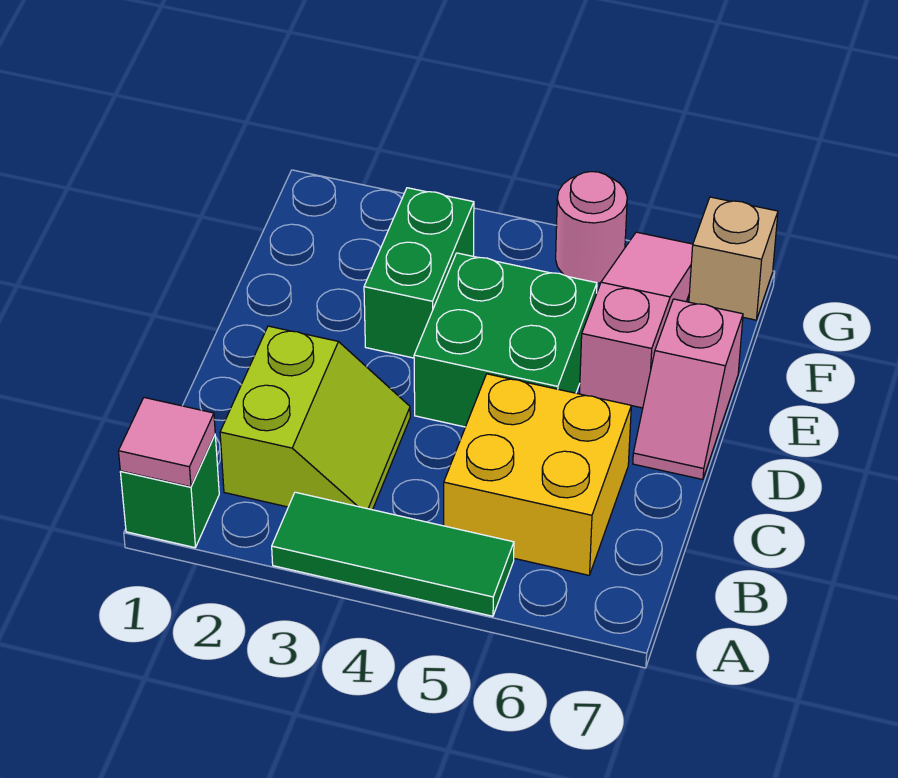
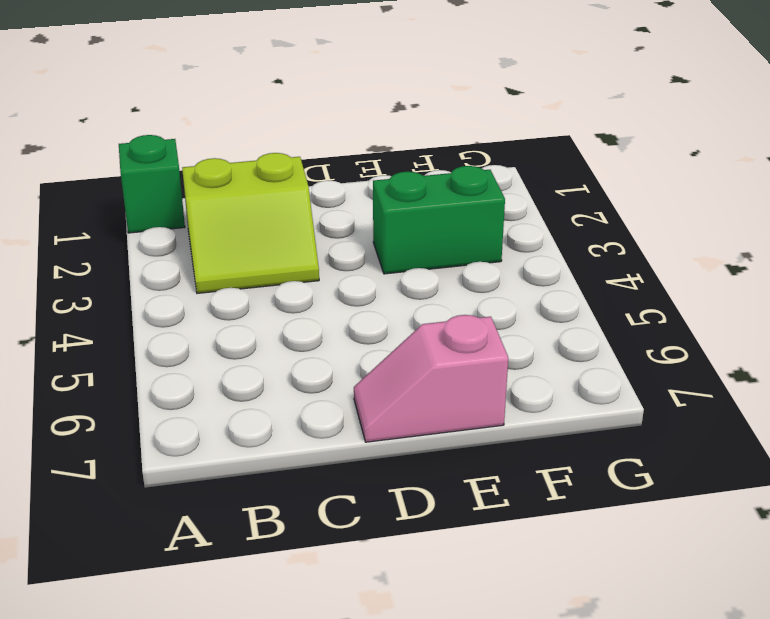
none -> green tile A3:A5 level 1
none -> yellow brick B5:C6 level 1

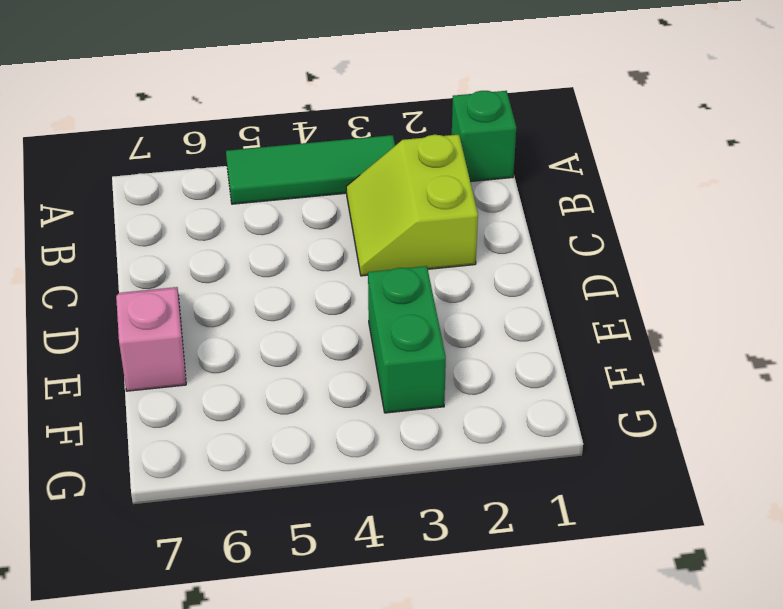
none -> yellow brick B5:C6 level 1
none -> green brick D4:E5 level 1

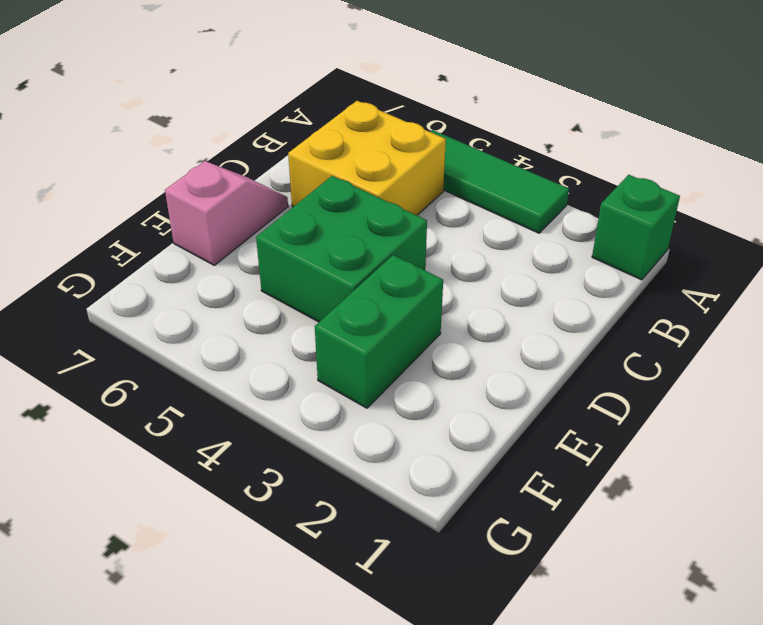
none -> lime slope B2:C3 level 1 top 2
none -> pink slope E6:G6 level 1 top E

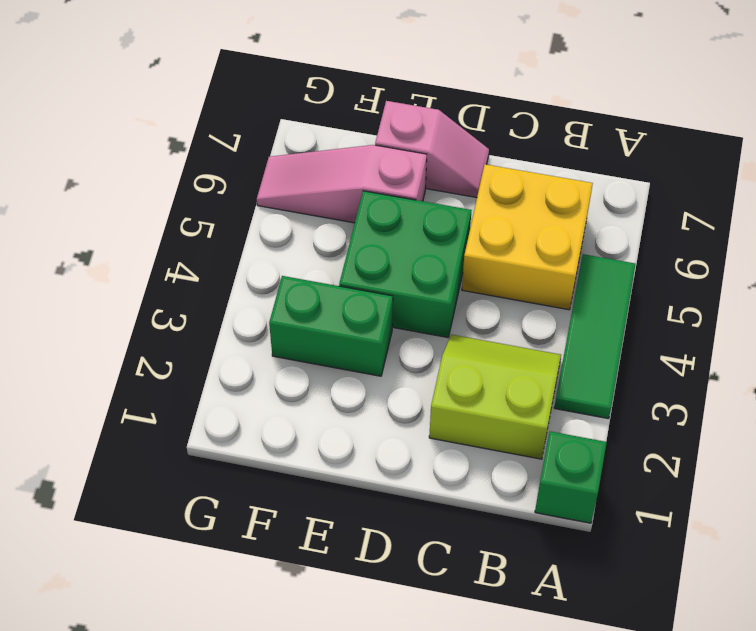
none -> pink round brick G5 level 1
none -> tan brick G7 level 1

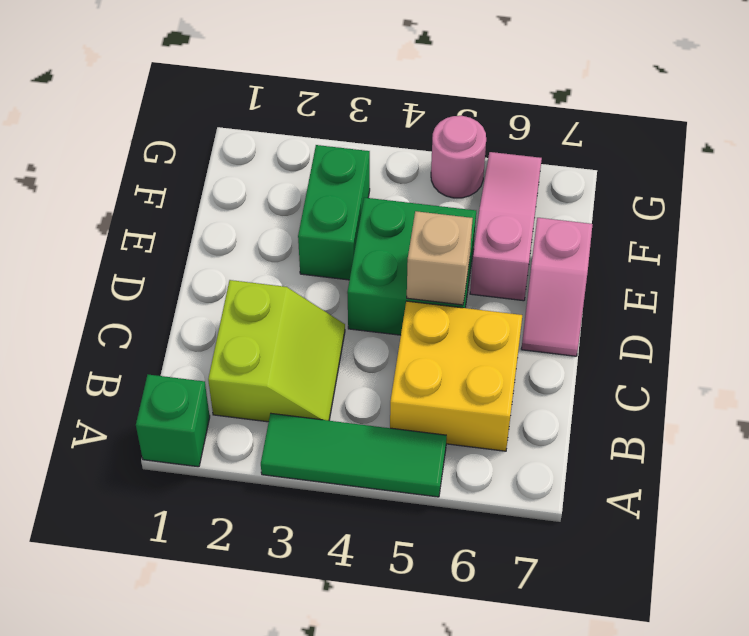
tan brick D5 level 2 -> tan brick G7 level 1
none -> pink tile A1 level 2

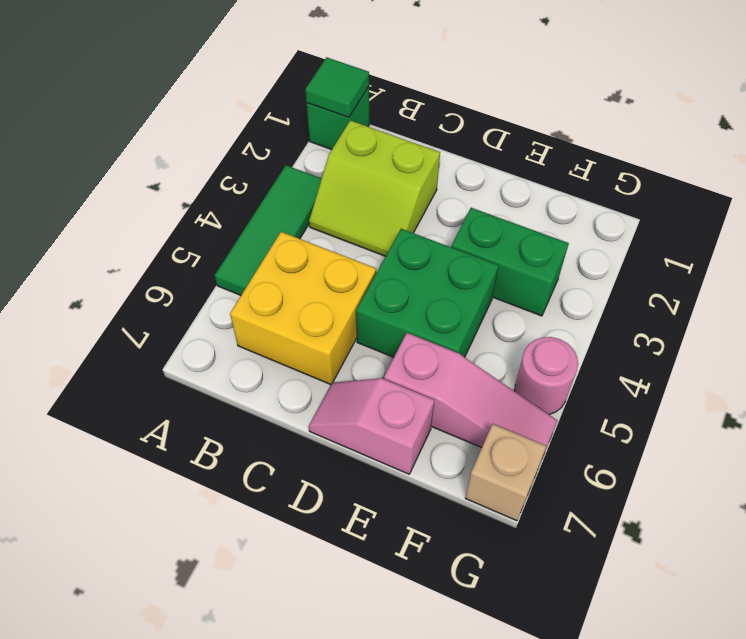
green tile A1 level 2 -> pink tile A1 level 2

